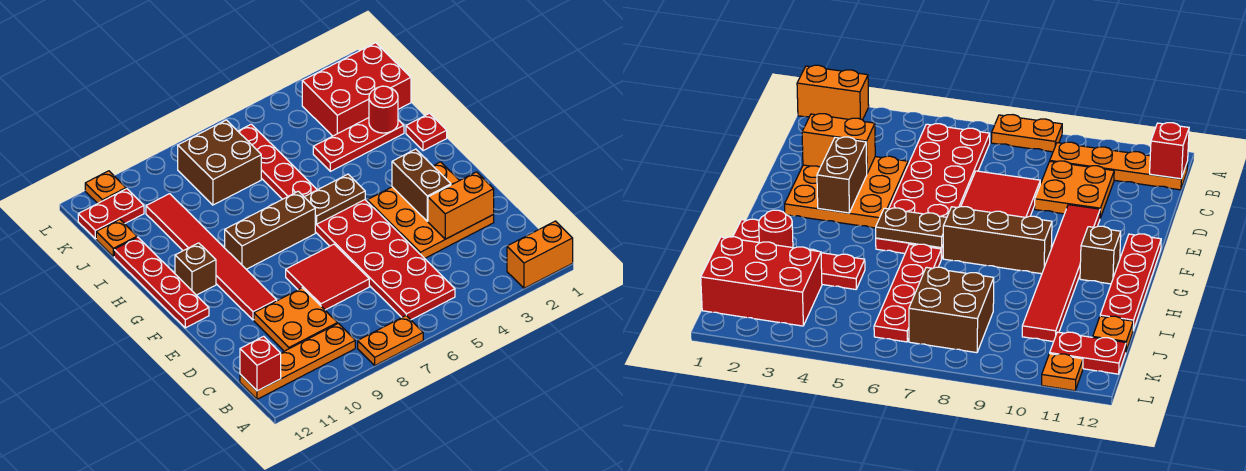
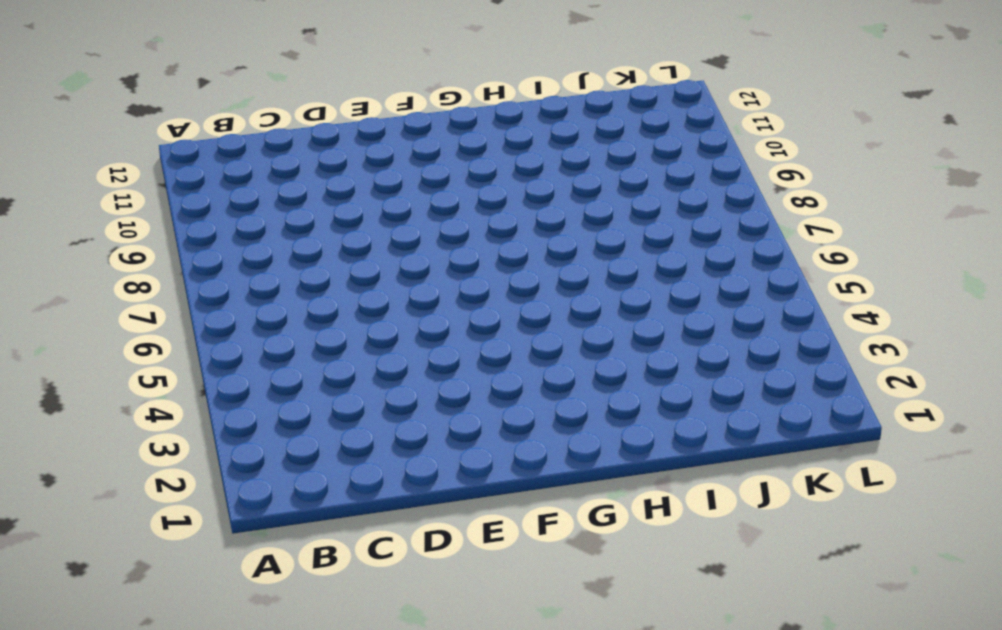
none -> orange brick A1:A2 level 1
none -> orange plate A7:A8 level 1
none -> red plate B5:G6 level 1

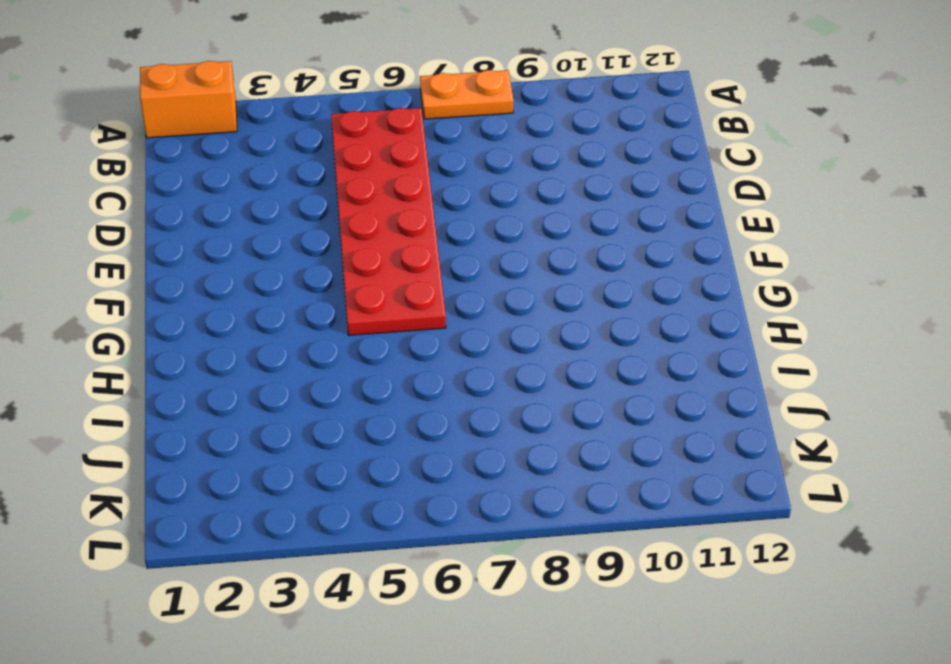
none -> orange plate B9:B12 level 1
none -> orange plate C9:D10 level 1
none -> orange plate D2:F4 level 1

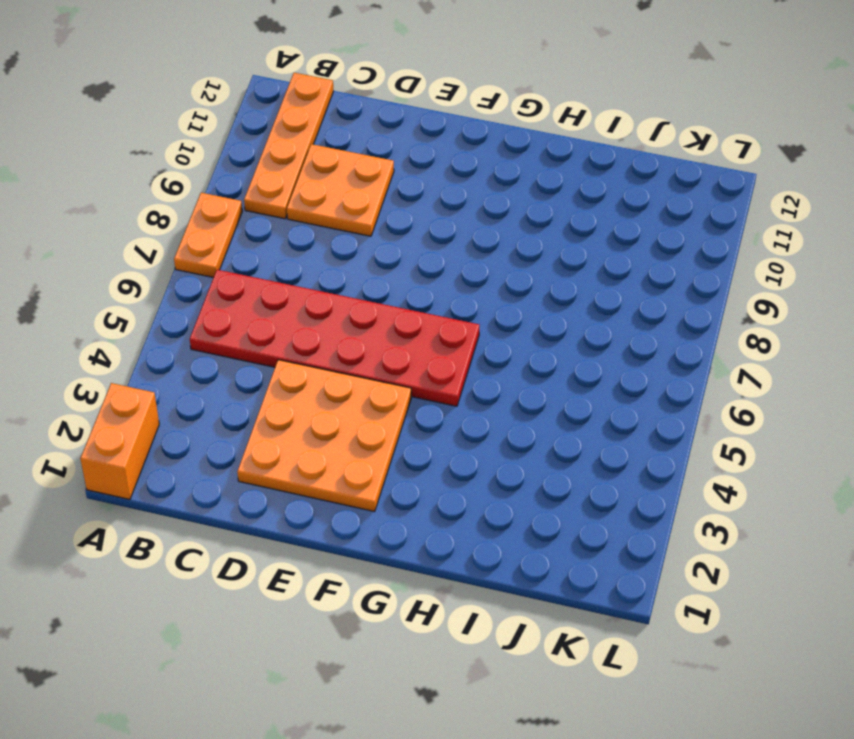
none -> red tile D7:E8 level 1
none -> red tile E10:J10 level 1
none -> red plate F12:I12 level 1

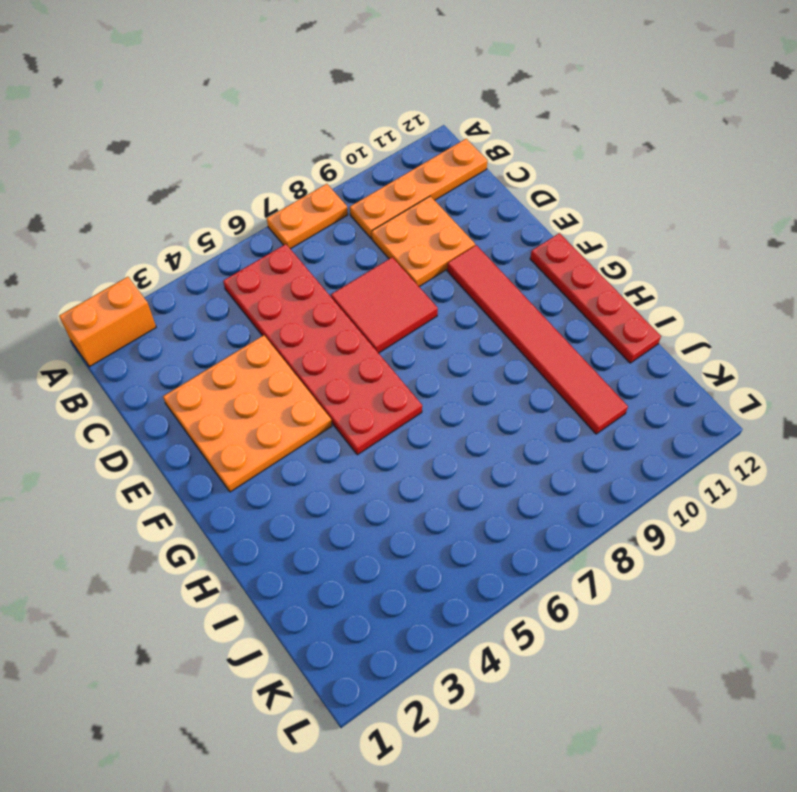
none -> brown brick G7:G9 level 1
none -> brown brick G11 level 1
none -> red plate H1 level 1

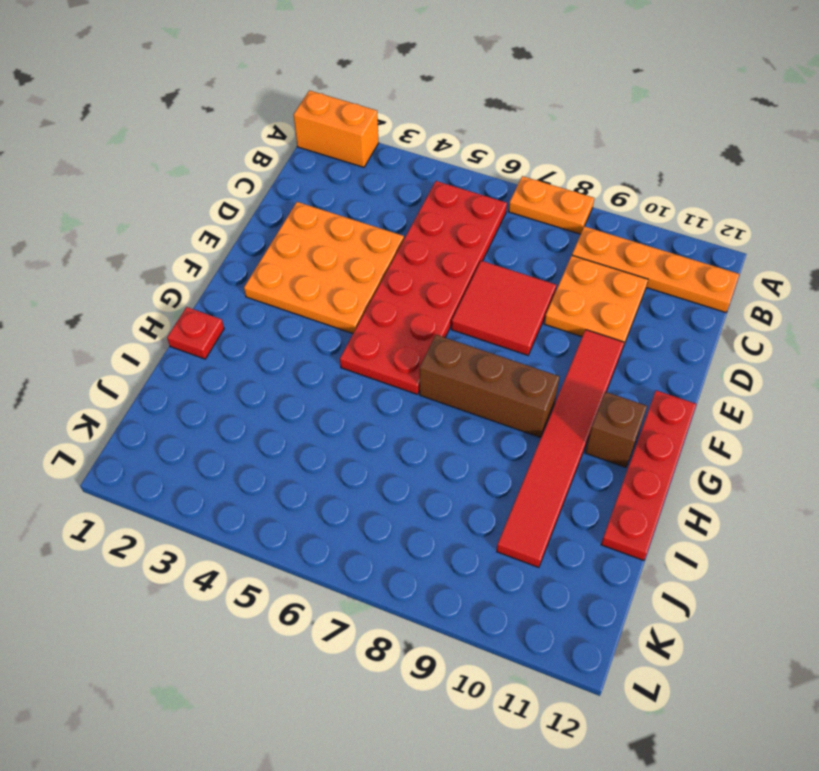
none -> red plate H6:K6 level 1
none -> red plate I2:I4 level 1
none -> red brick J1:K3 level 1

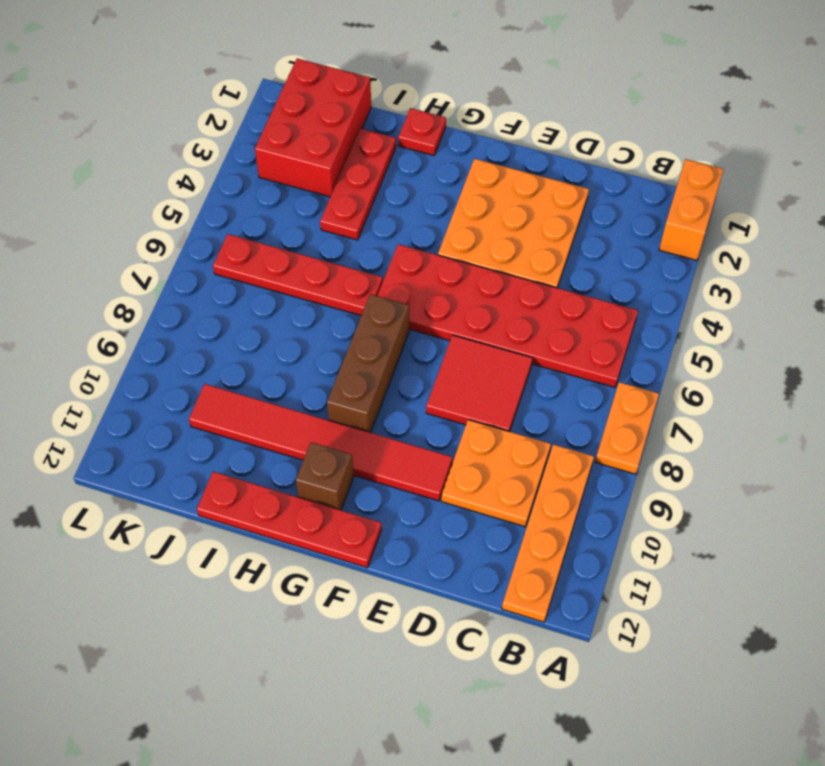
none -> brown brick J7:K8 level 1
none -> orange plate J12 level 1
none -> red plate K11:K12 level 1

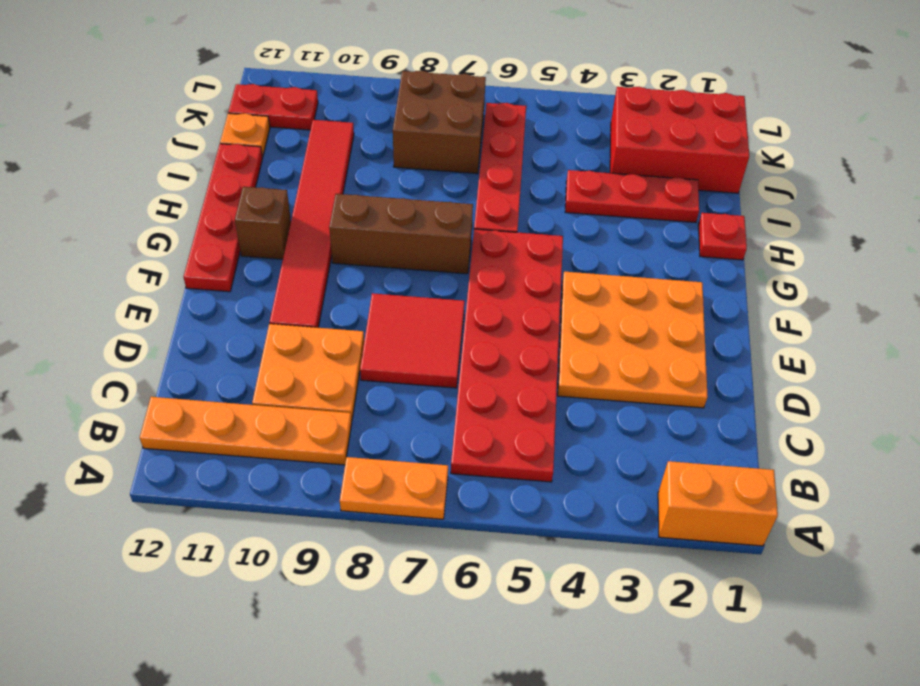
none -> orange plate L11 level 1
none -> red brick B12 level 2
none -> orange brick D2:D3 level 2

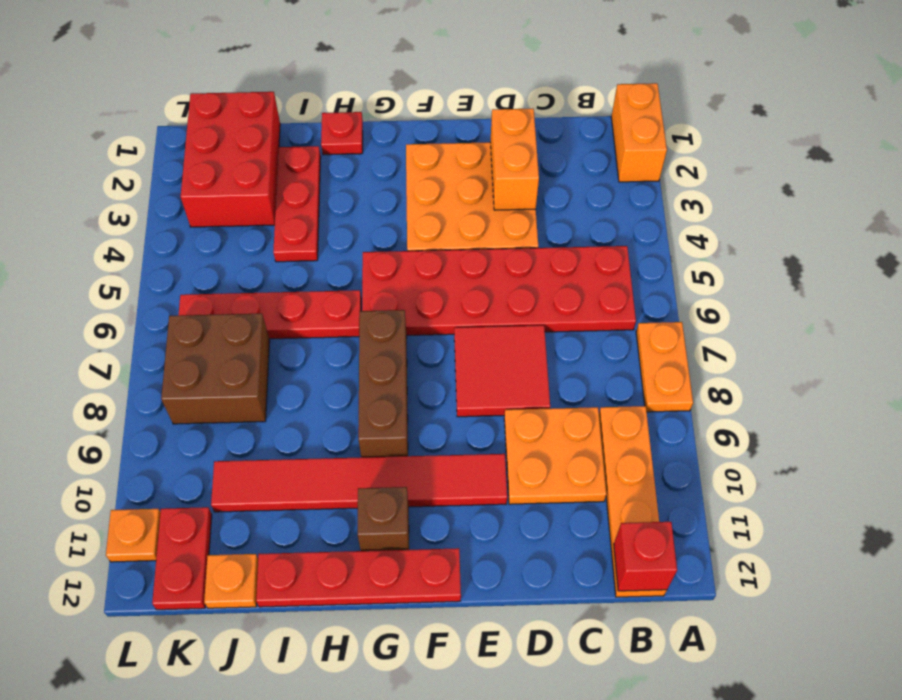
none -> brown brick E3:F3 level 2
none -> brown plate G5:G6 level 2
none -> red round brick I2 level 2

